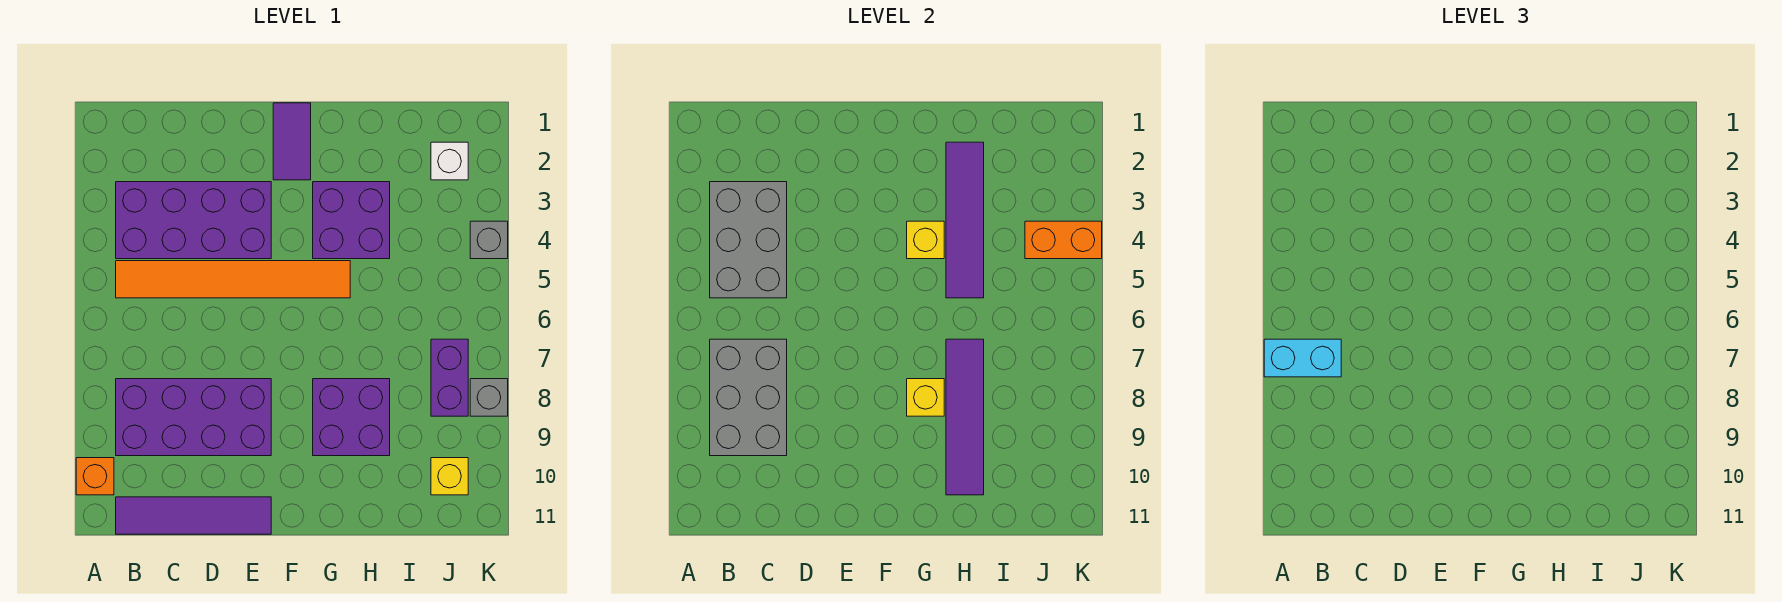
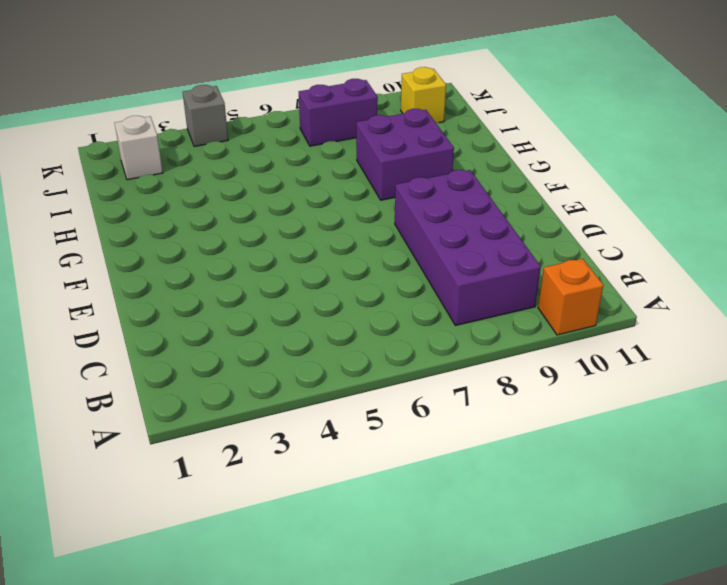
none -> purple brick B3:E4 level 1
none -> orange tile B5:G5 level 1
none -> purple tile B11:E11 level 1

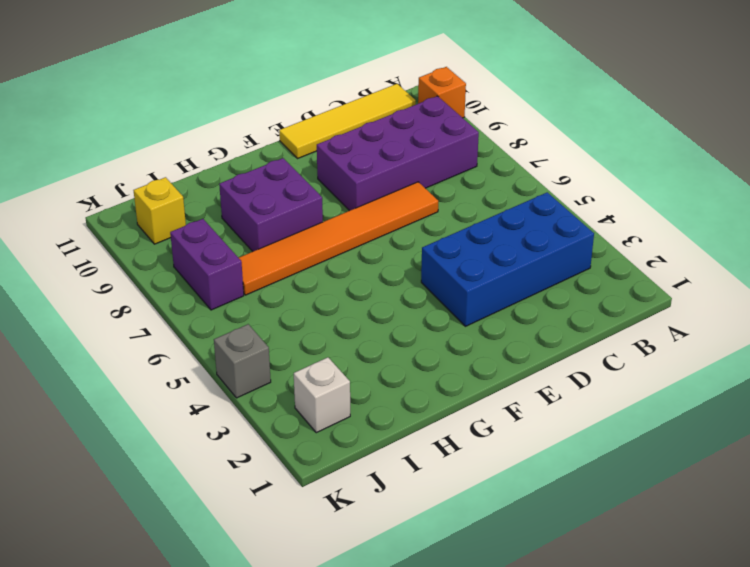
blue brick B3:E4 level 1 -> purple brick B3:E4 level 1
yellow tile B11:E11 level 1 -> purple tile B11:E11 level 1
orange tile D7:I7 level 1 -> orange tile B5:G5 level 1
none -> purple tile F1:F2 level 1
none -> purple brick G3:H4 level 1
none -> grey brick K8 level 1

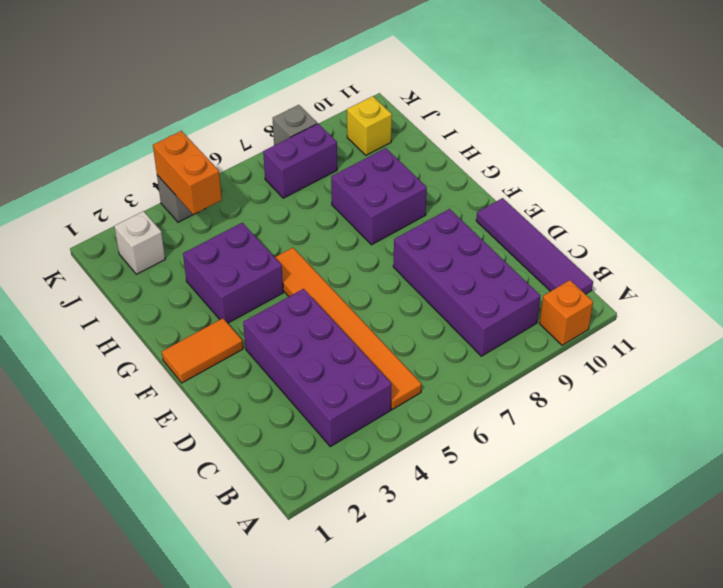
orange tile F1:F2 level 1 -> purple tile F1:F2 level 1
none -> grey brick B3:C5 level 2
none -> grey brick B7:C9 level 2
none -> yellow brick G4 level 2

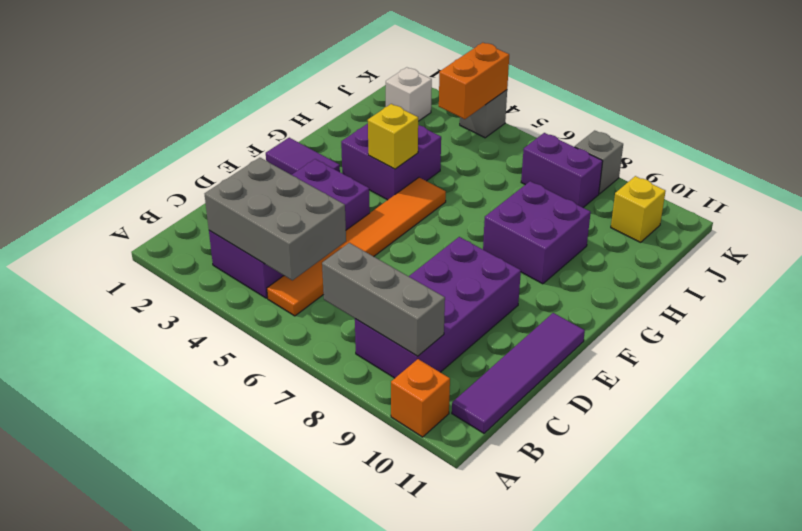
grey brick B7:B9 level 2 -> grey brick B7:C9 level 2
none -> yellow brick G8 level 2
none -> purple tile H2:H5 level 2
none -> purple tile H7:H10 level 2

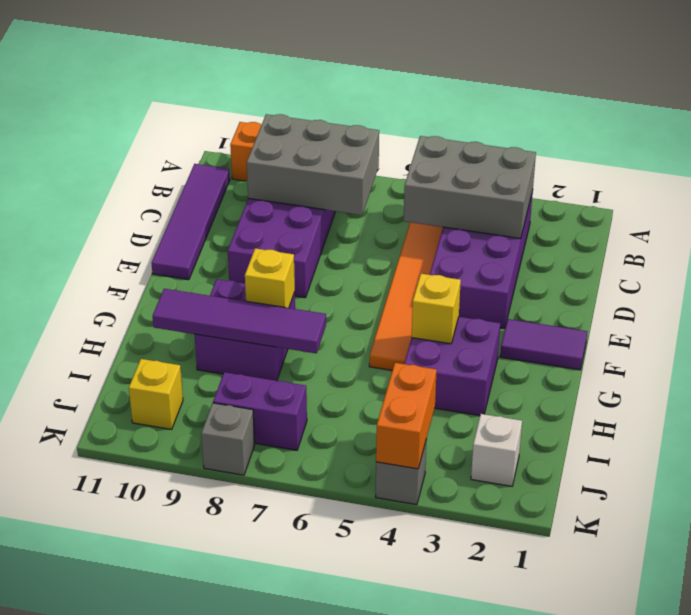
none -> purple tile H2:H5 level 2
none -> cyan brick A7:B7 level 3

